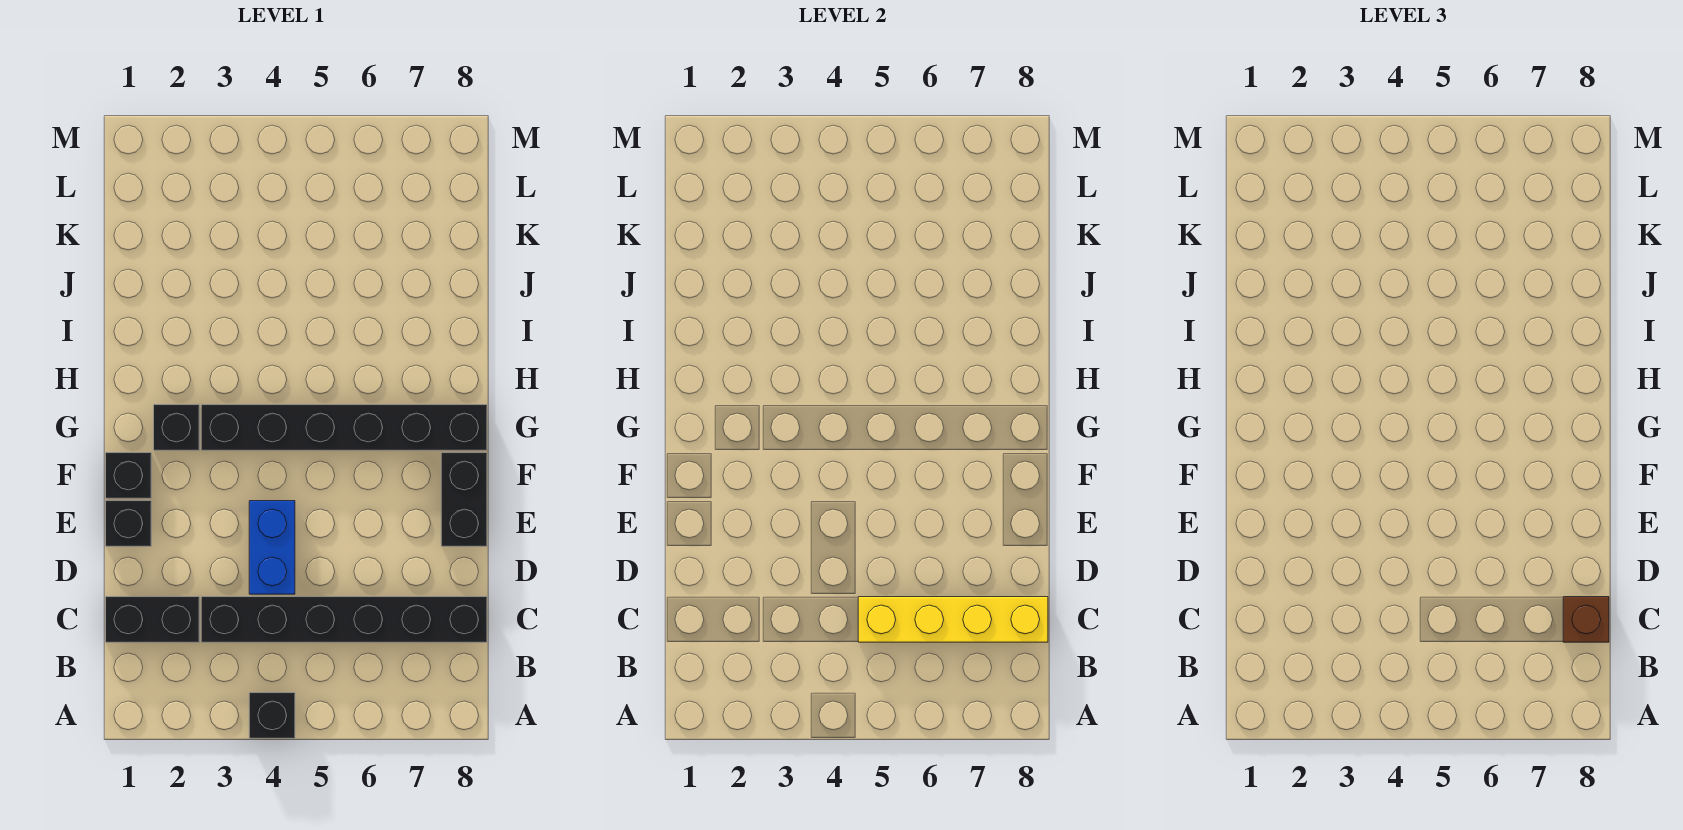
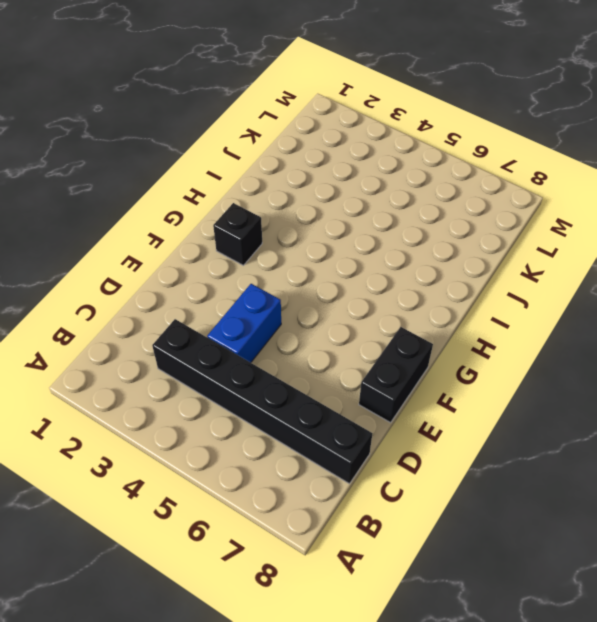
none -> black brick A4 level 1
none -> black brick C1:C2 level 1

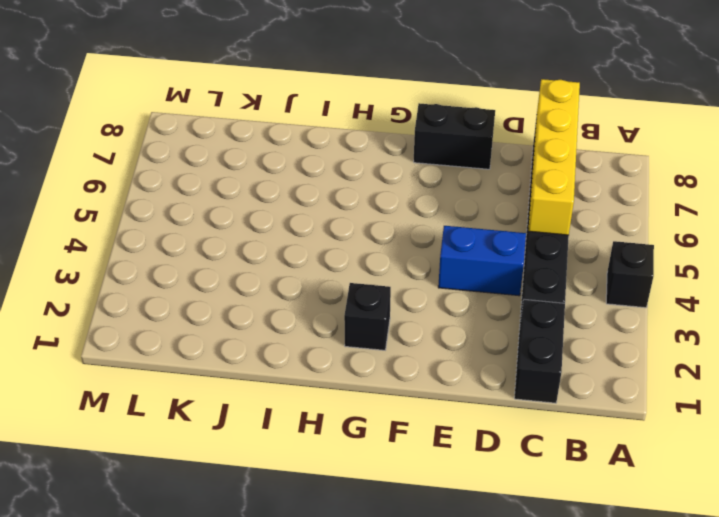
none -> black brick E1 level 1
none -> black brick F1 level 1

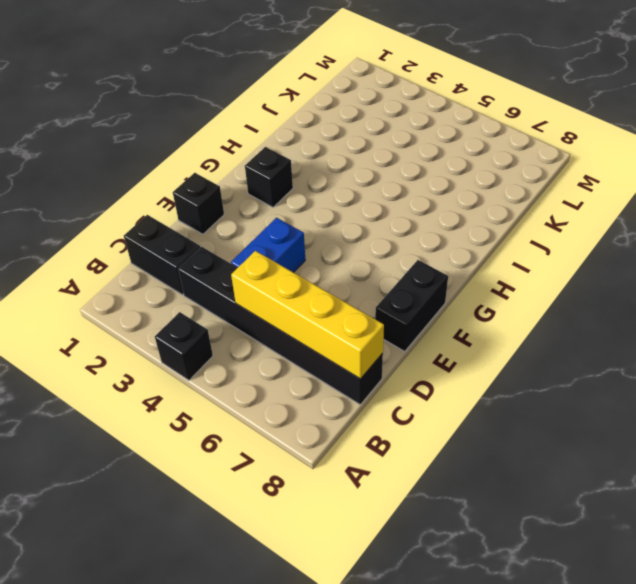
none -> black brick F1 level 1
none -> black brick G3:G8 level 1

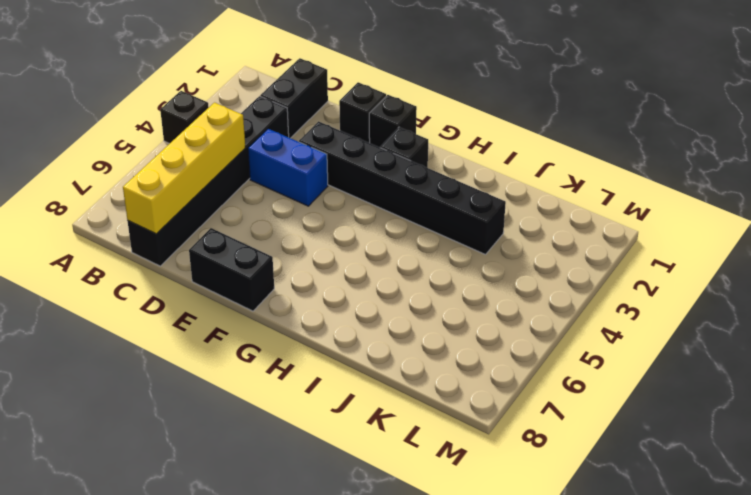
black brick E3:J3 level 1 -> black brick G3:G8 level 1
none -> brown brick C8 level 3

